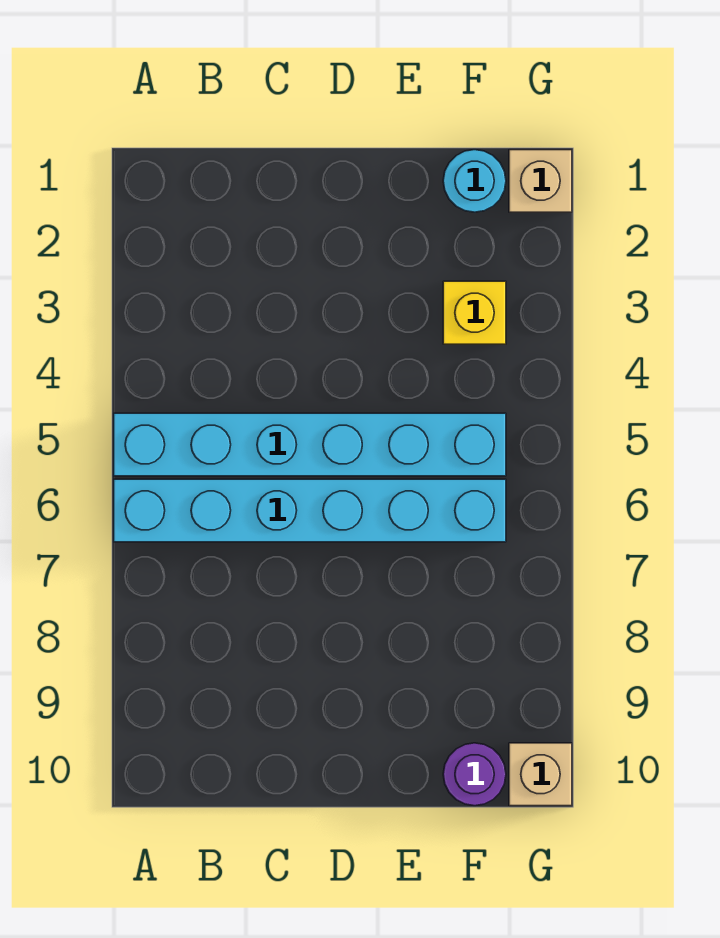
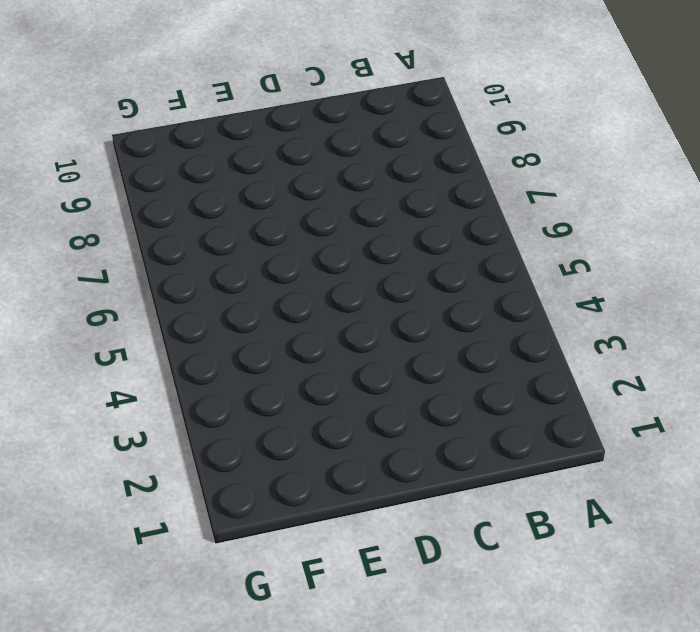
none -> cyan brick A5:F5 level 1
none -> cyan brick A6:F6 level 1

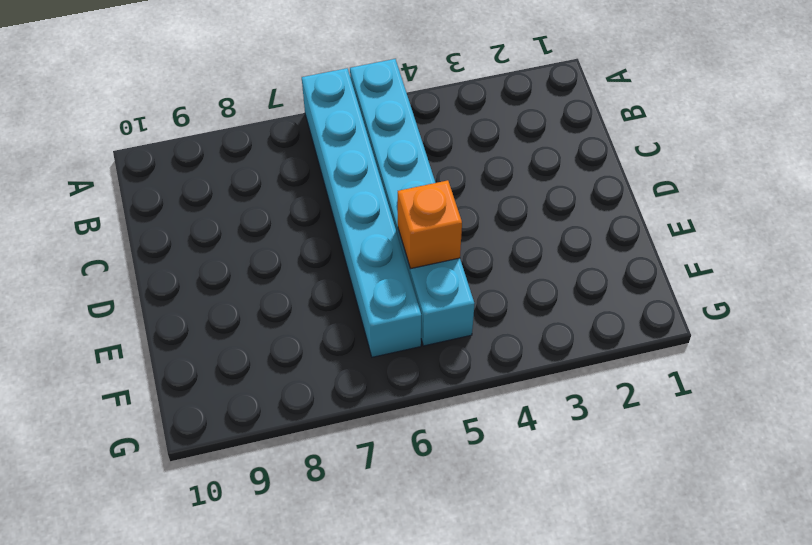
orange brick E5 level 2 -> none
none -> cyan round brick F1 level 1
none -> yellow brick F3 level 1

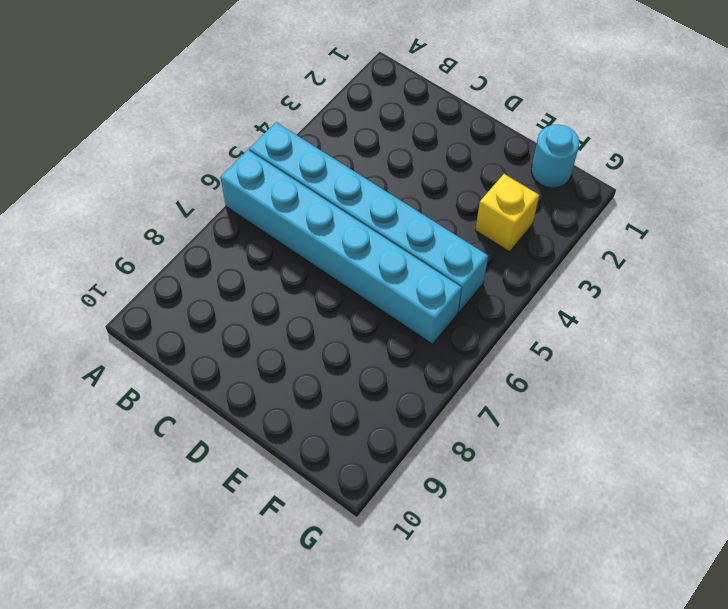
none -> purple round brick F10 level 1
none -> tan brick G1 level 1

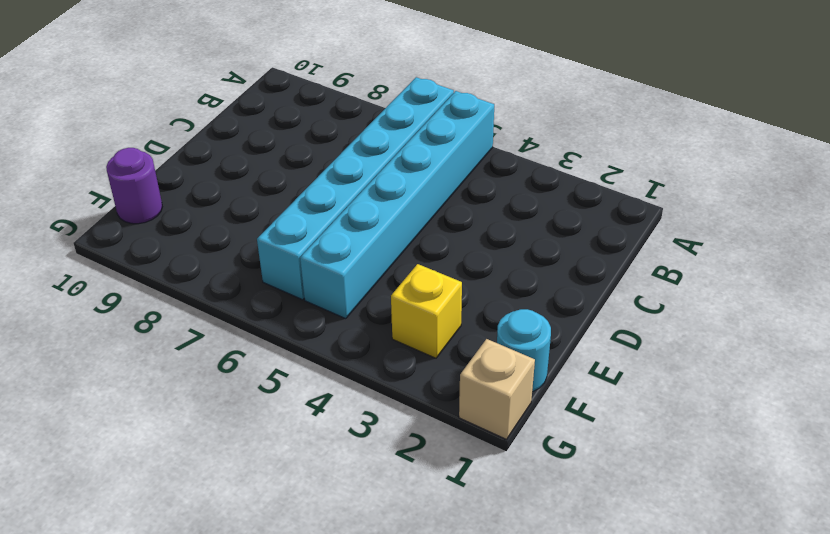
none -> tan brick G10 level 1

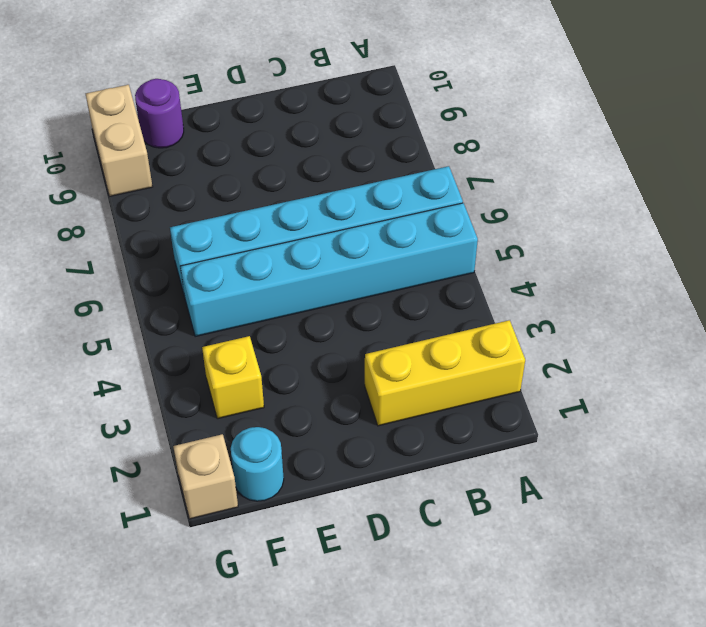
yellow brick A2:C2 level 1 -> none
tan brick G9:G10 level 1 -> tan brick G10 level 1

